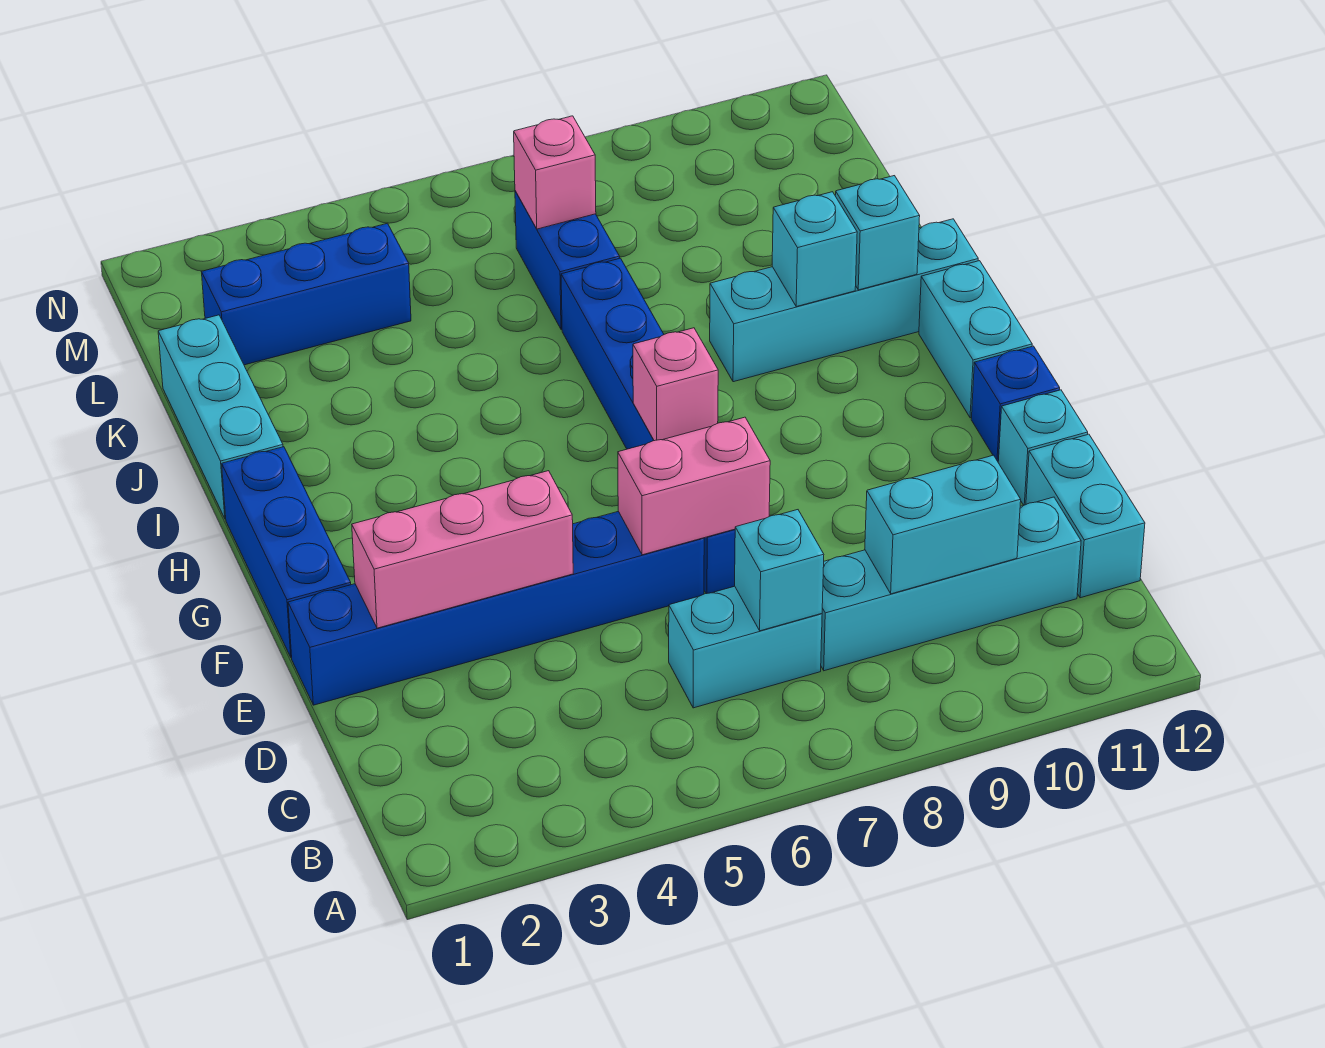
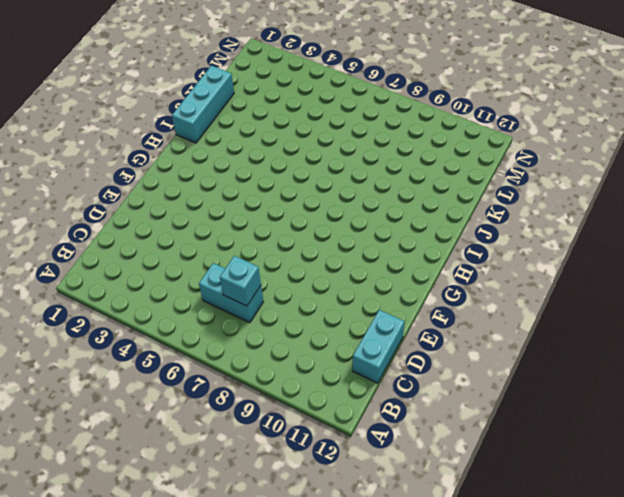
none -> cyan brick C8:C11 level 1
none -> blue brick E1:E6 level 1
none -> blue brick E7:J7 level 1

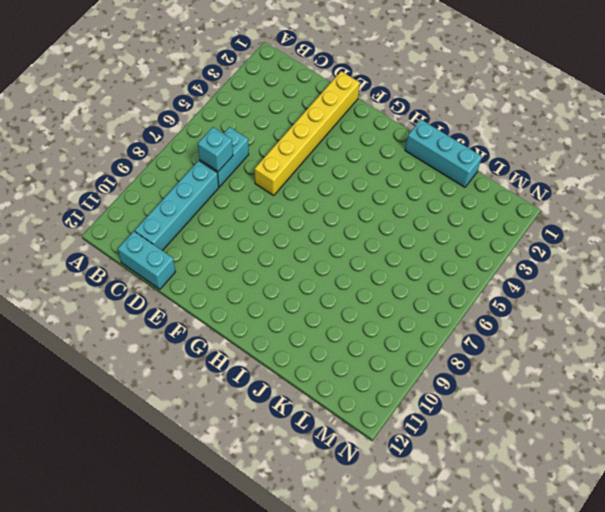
yellow brick E1:E6 level 1 -> blue brick E1:E6 level 1
none -> blue brick E7:J7 level 1
none -> cyan brick E12 level 1
none -> blue brick F1:H1 level 1

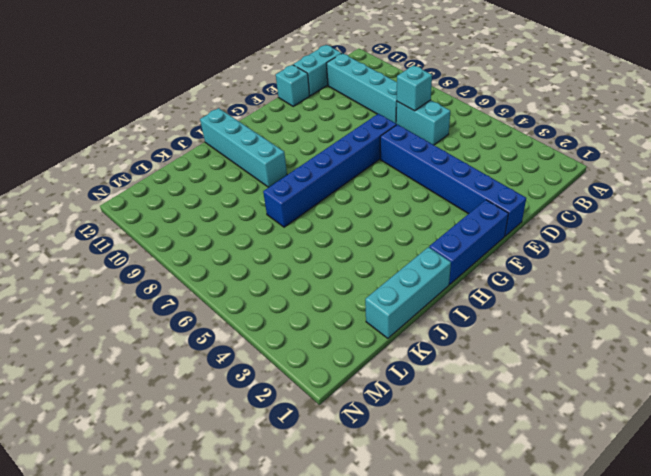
none -> blue brick F12 level 1
none -> cyan brick G12:H12 level 1
none -> blue brick K7:L7 level 1

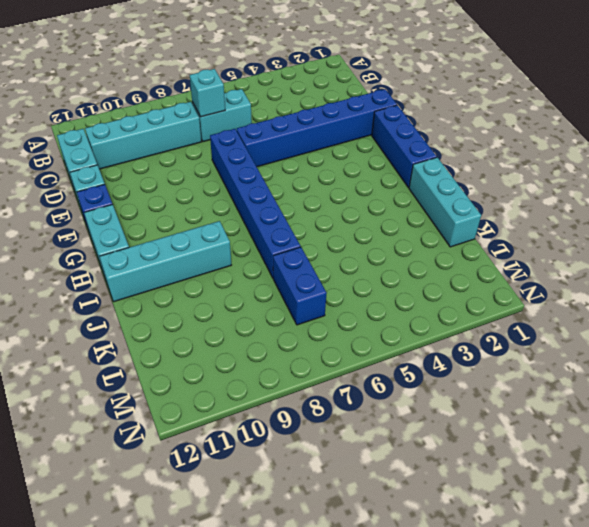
none -> blue brick L2:L4 level 1
none -> cyan brick C9:C10 level 2
none -> pink brick E2:E4 level 2

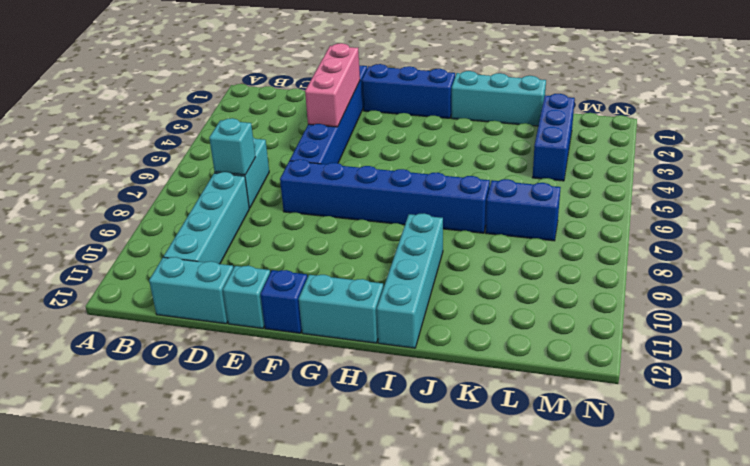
none -> cyan brick C9:C10 level 2
none -> pink brick E6:E7 level 2
none -> pink brick G7 level 2

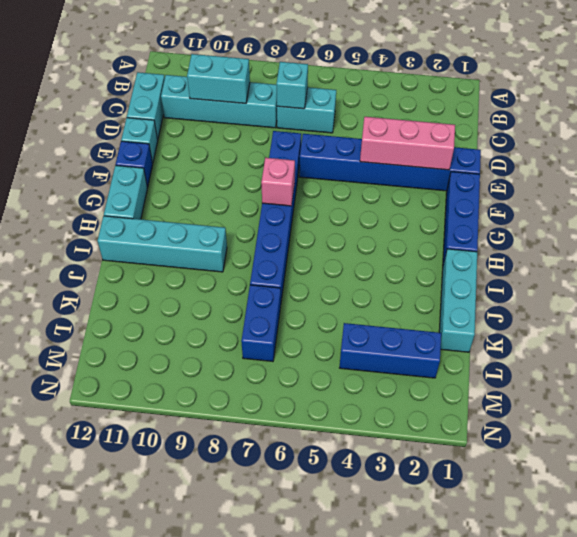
none -> pink brick E6:E7 level 2
none -> cyan brick I10 level 2
none -> cyan brick I11 level 2

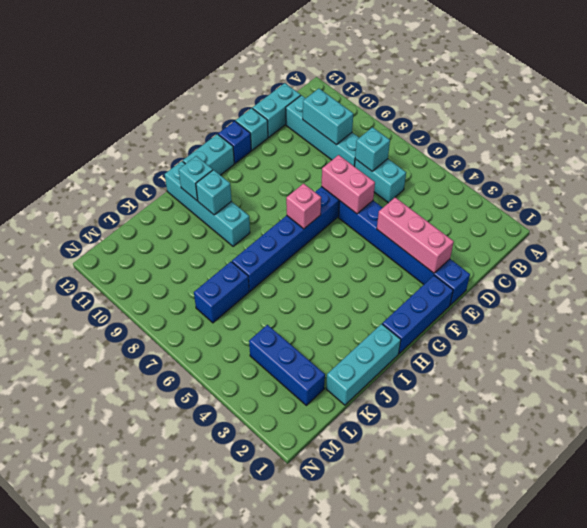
none -> pink brick L7 level 2

